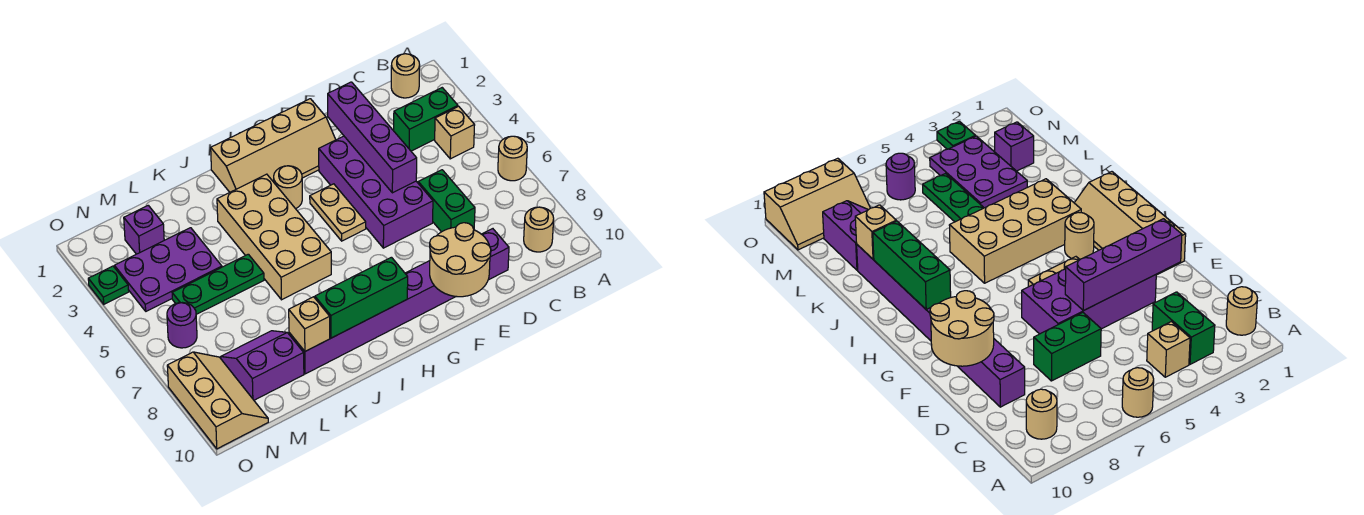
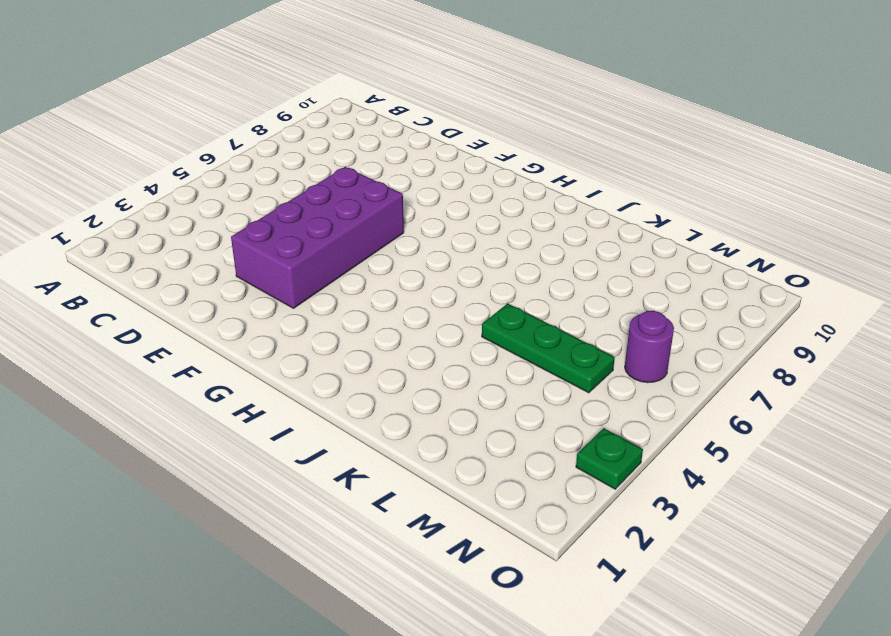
none -> tan round brick A6 level 1
none -> tan round brick B1 level 1
none -> green brick B3:C3 level 1

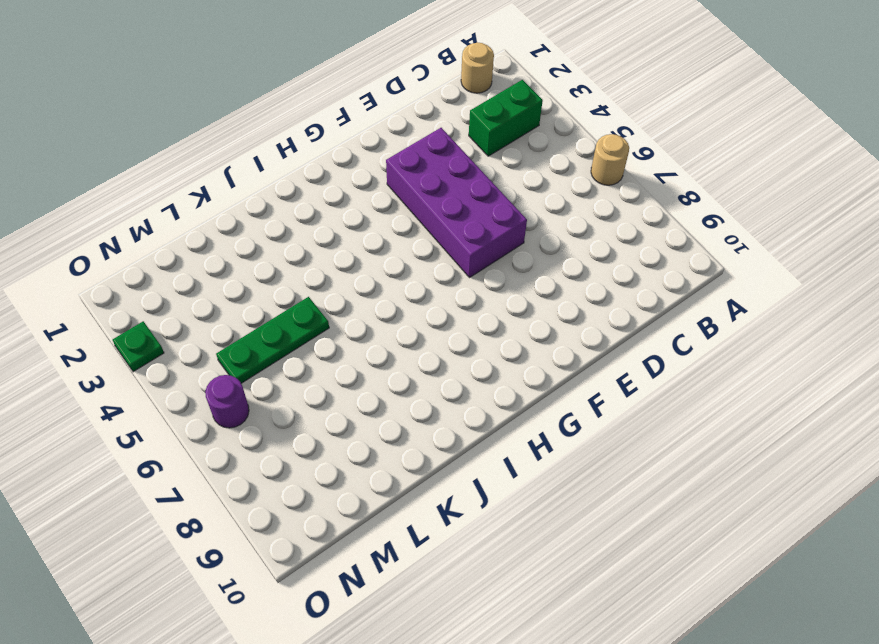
none -> tan brick B4 level 1
none -> tan round brick B9 level 1
none -> green brick D6:D7 level 1

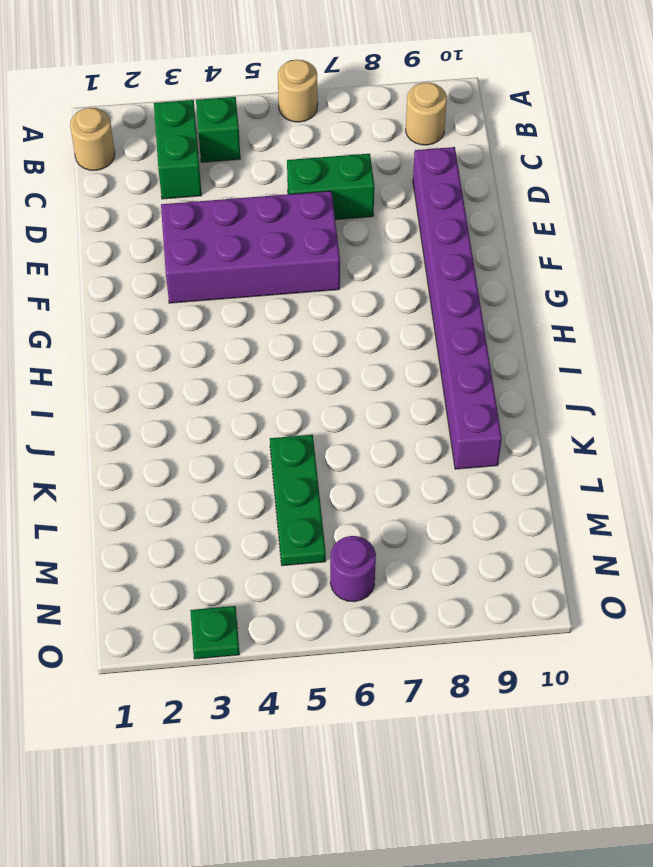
green brick B4 level 1 -> tan brick B4 level 1
none -> tan slope F1:I2 level 1 top 1
none -> tan plate G4:G5 level 1
none -> tan round brick H3 level 1

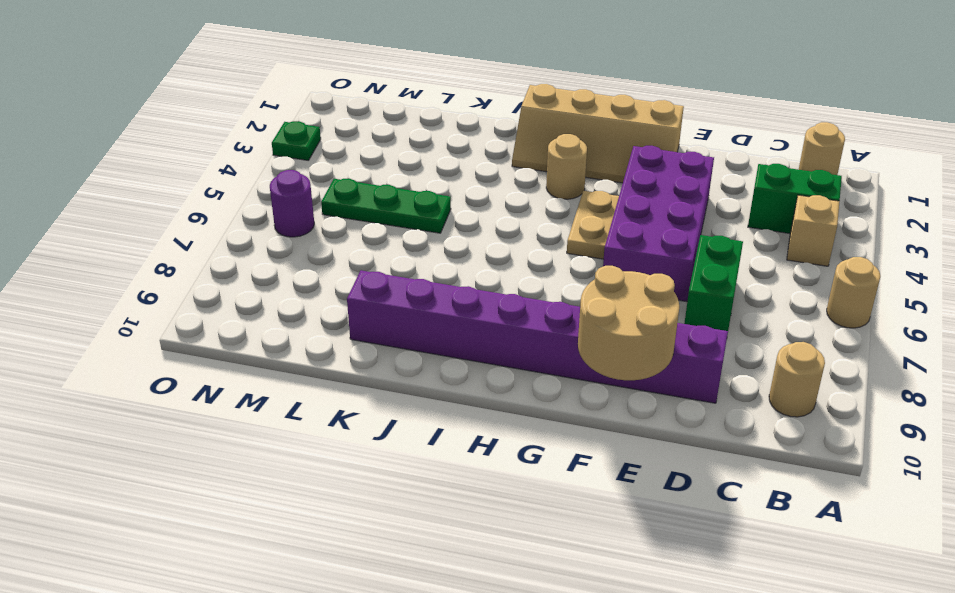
none -> tan brick I3:J6 level 1
none -> purple plate L3:N4 level 1
none -> purple slope L8:M9 level 1 top 9

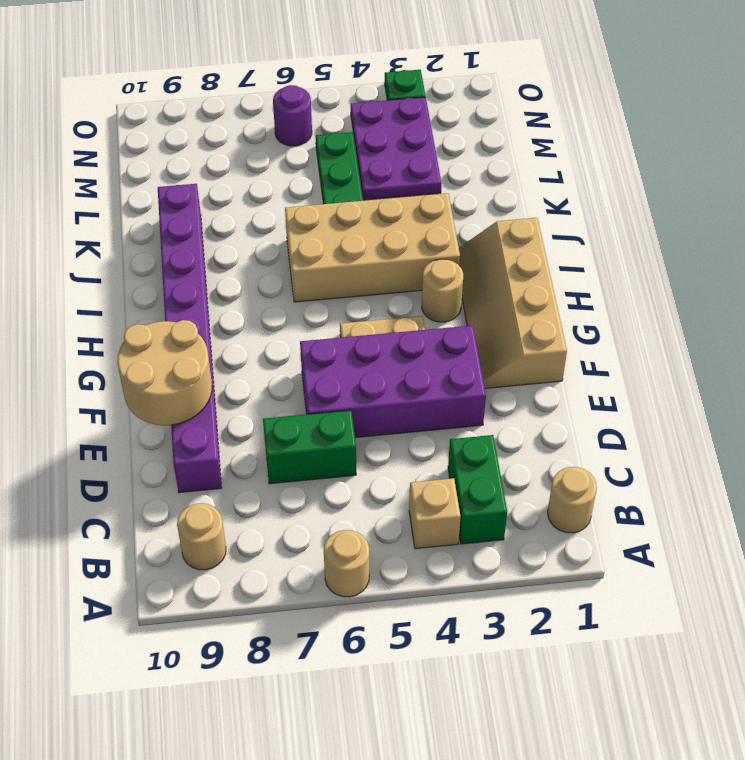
none -> purple slope L8:M9 level 1 top 9
none -> purple brick M2 level 1
none -> tan slope N8:O10 level 1 top O

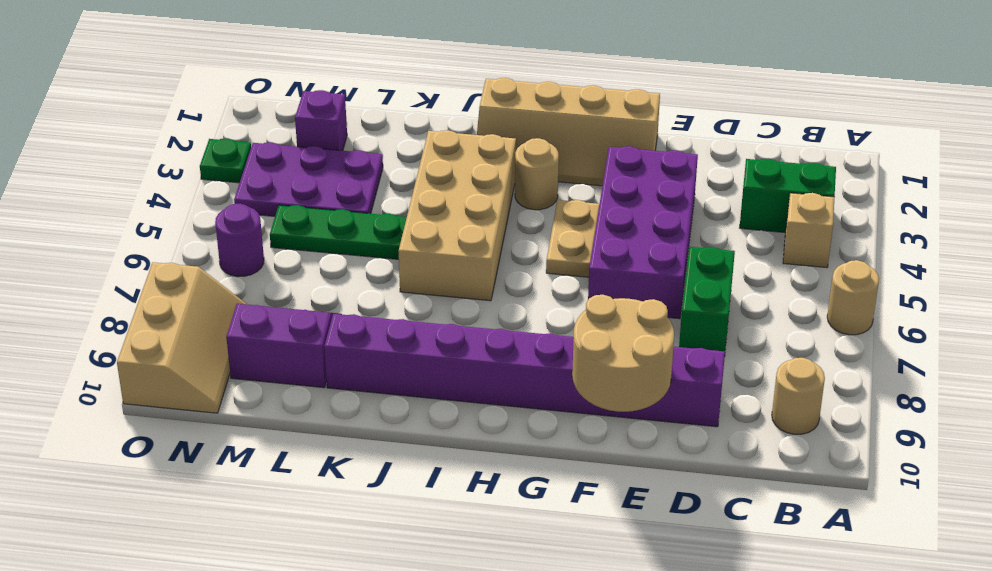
none -> tan round brick B1 level 1
none -> purple brick E2:E5 level 2
none -> green brick H9:J9 level 2

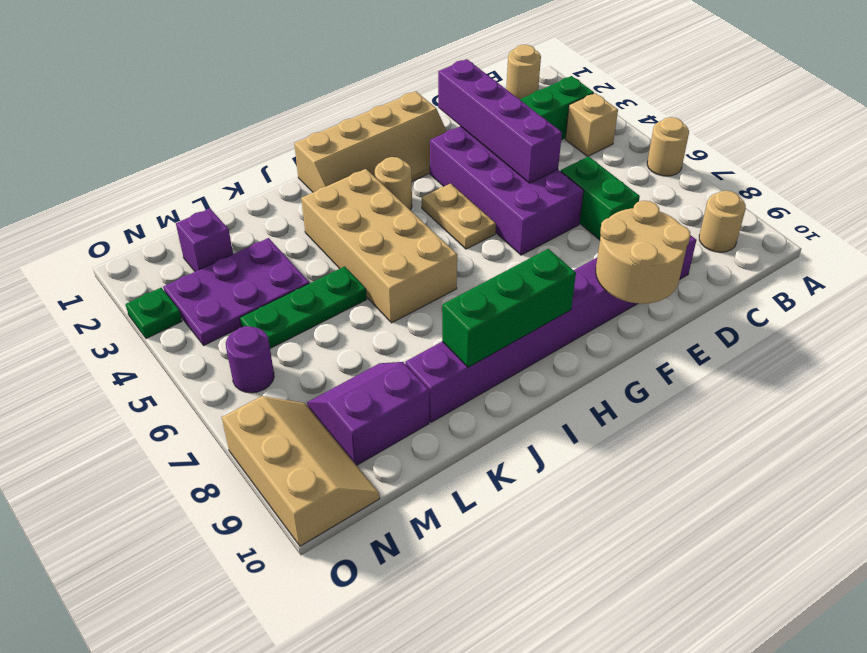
none -> tan brick K9 level 2

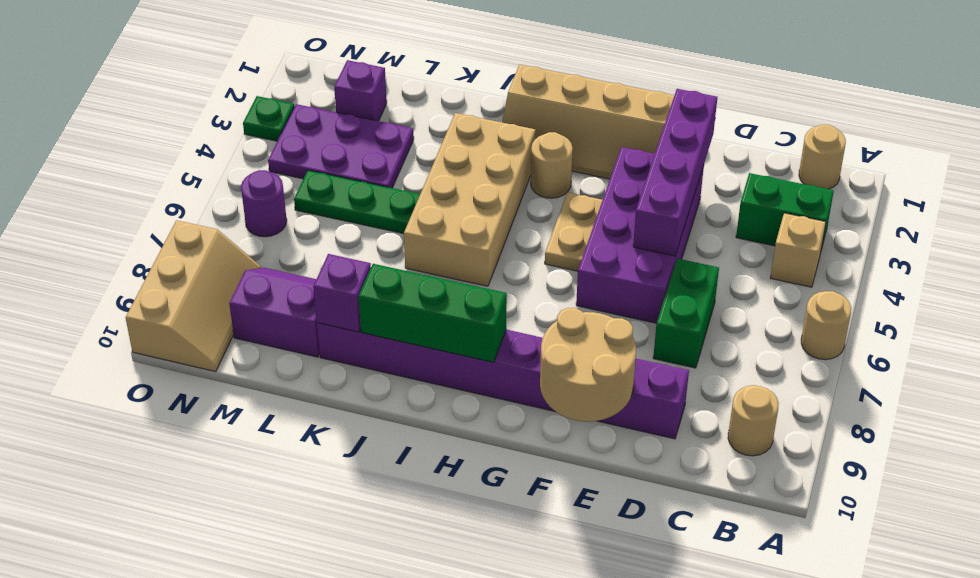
purple brick K9 level 2 -> tan brick K9 level 2

